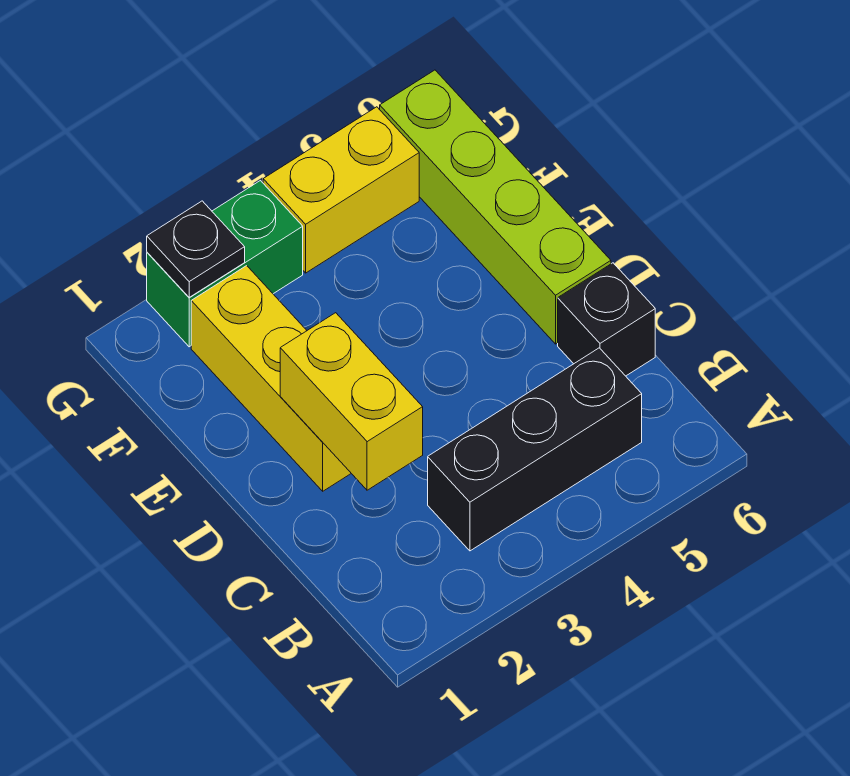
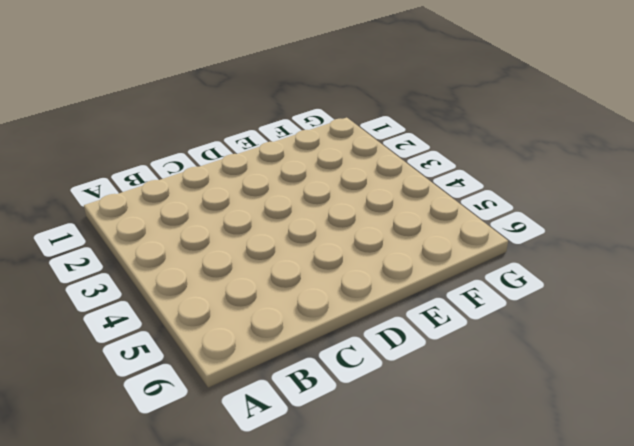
none -> black brick B3:B5 level 1
none -> black brick C6 level 1

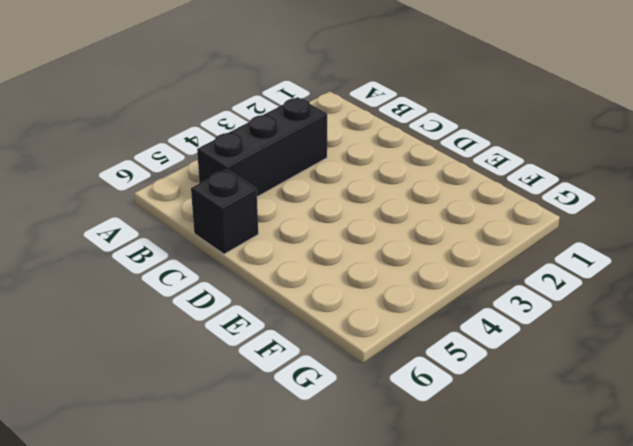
none -> yellow brick D2:F2 level 1
none -> lime brick D6:G6 level 1

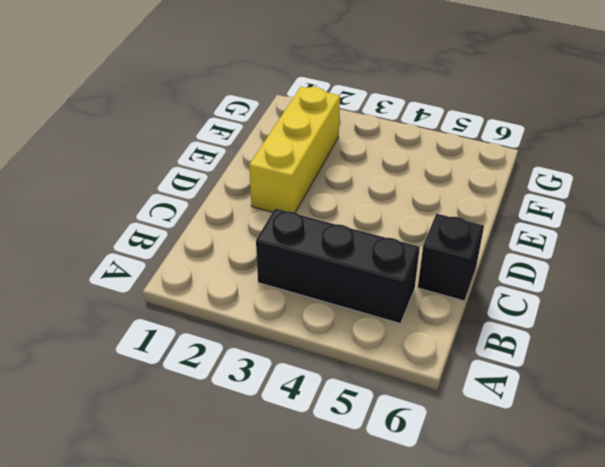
none -> lime brick D6:G6 level 1
none -> green brick G2:G3 level 1

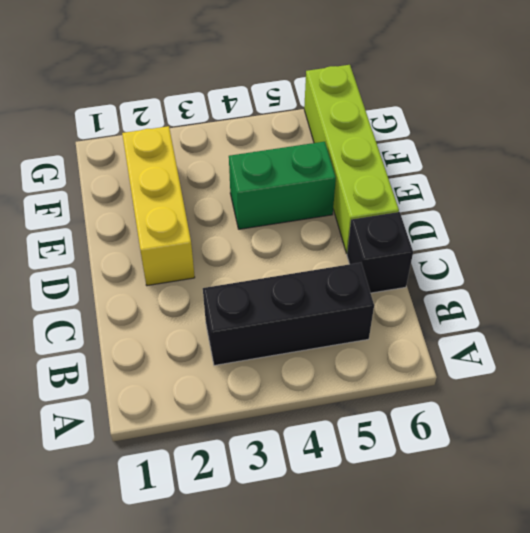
green brick E4:E5 level 1 -> green brick G2:G3 level 1
none -> yellow brick G4:G5 level 1
none -> yellow brick C2:D2 level 2

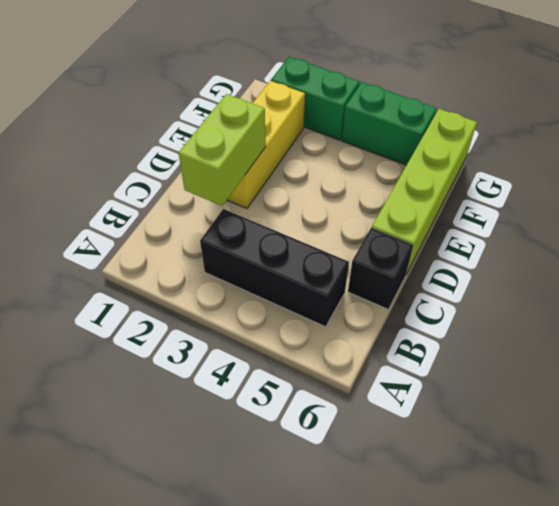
lime brick C2:D2 level 2 -> yellow brick C2:D2 level 2
green brick G4:G5 level 1 -> yellow brick G4:G5 level 1
none -> black plate G2 level 2

